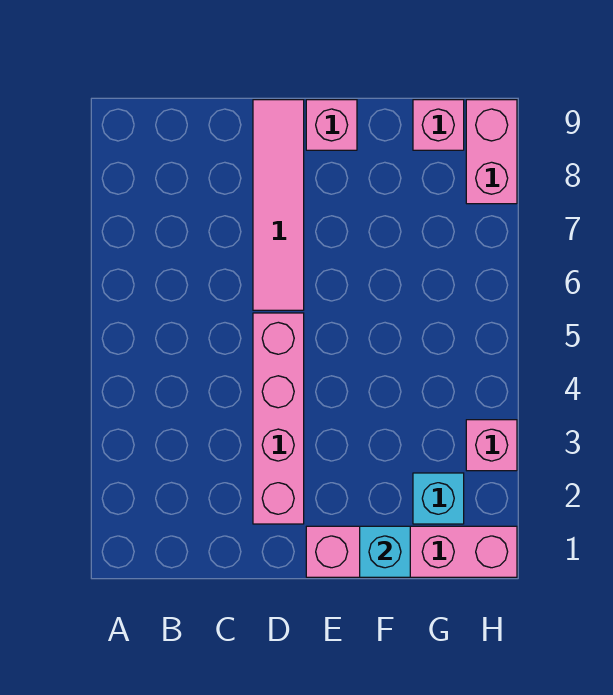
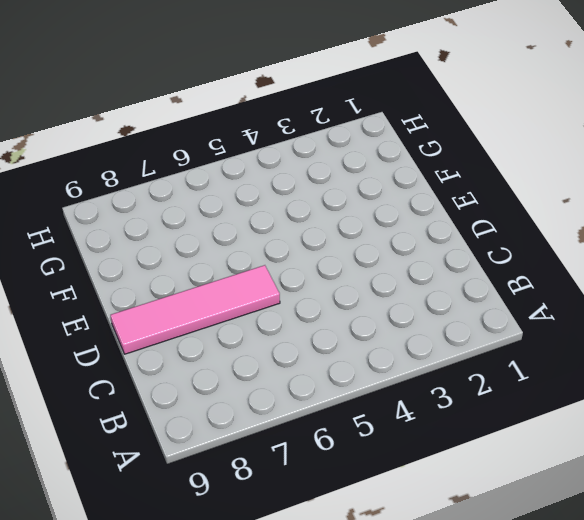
none -> pink brick D2:D5 level 1
none -> pink brick E1:H1 level 1

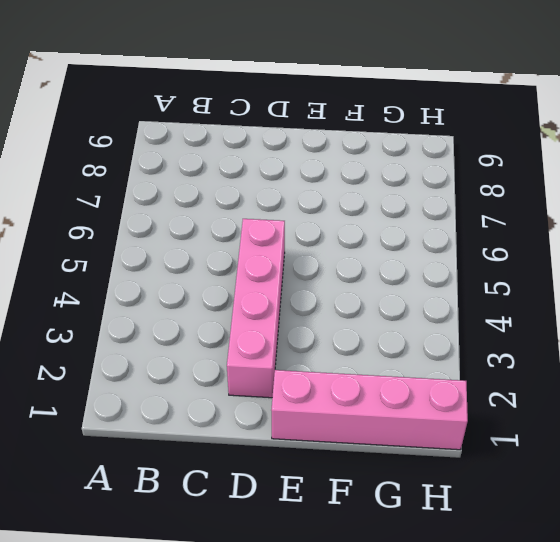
none -> pink tile D6:D9 level 1
none -> pink brick E9 level 1

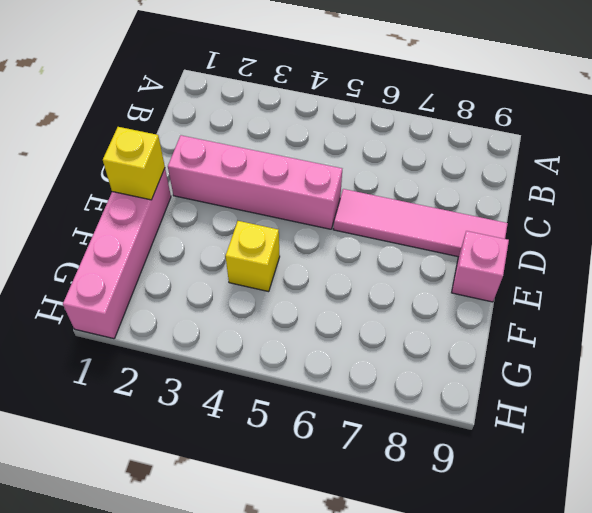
yellow brick E1 level 2 -> none
yellow brick F4 level 1 -> none
none -> cyan brick G2 level 1
none -> pink brick G9 level 1

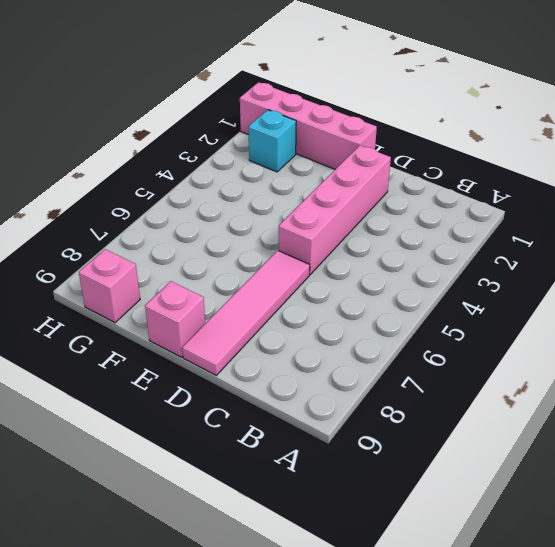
none -> pink brick H3 level 1
none -> pink brick H8:H9 level 1

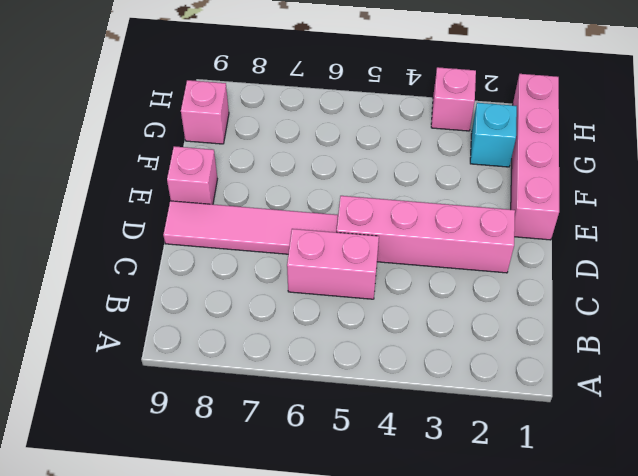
pink brick C5:C6 level 1 -> pink brick H8:H9 level 1
none -> cyan brick F1 level 2

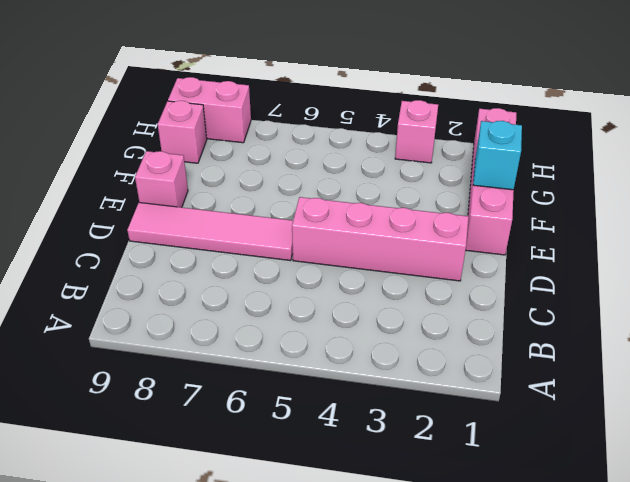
none -> cyan brick G2 level 1

